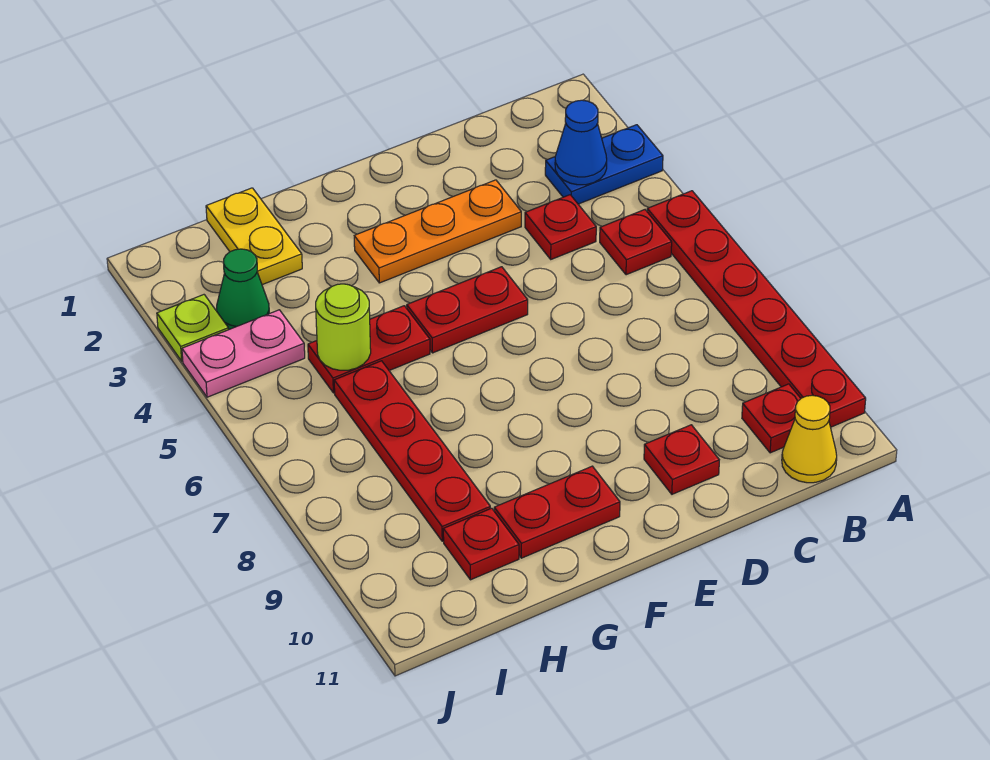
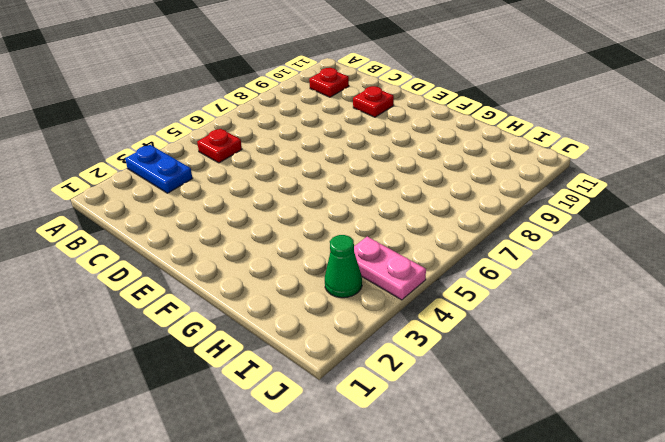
none -> red plate A5:A10 level 1
none -> yellow cone B11 level 1
none -> red plate C4 level 1

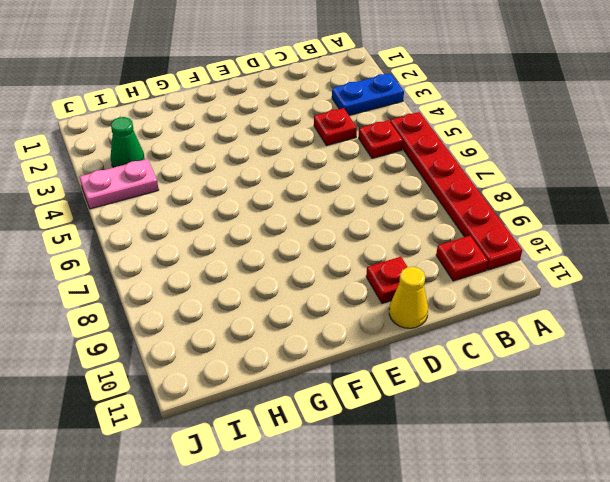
yellow cone D11 level 1 -> yellow cone B11 level 1
none -> orange plate D3:F3 level 1
none -> red plate E5:F5 level 1
none -> red plate F10:G10 level 1

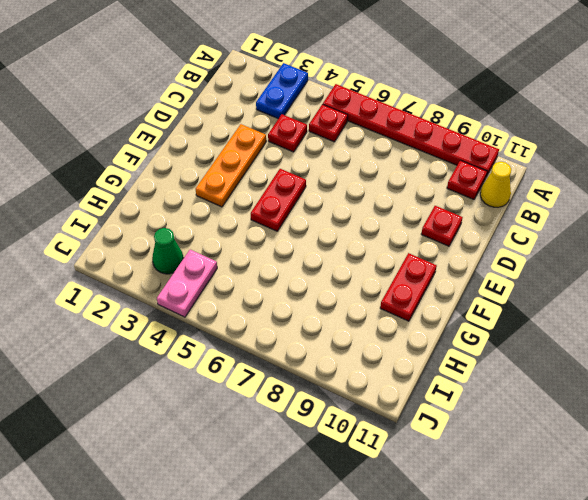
none -> red plate G5:H5 level 1
none -> yellow plate H1:H2 level 1
none -> red plate H6:H9 level 1

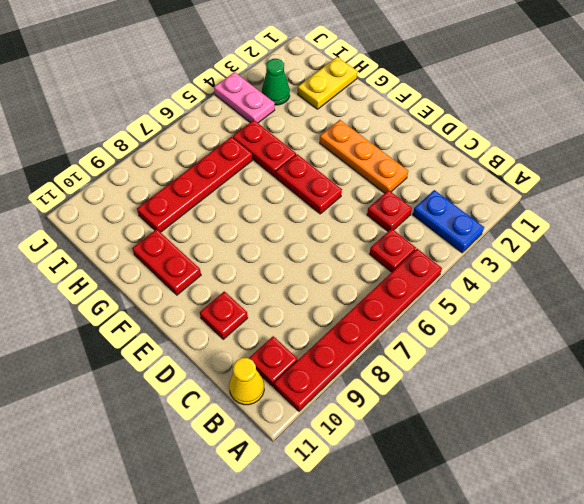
none -> red plate H10 level 1
none -> lime plate J3 level 1
none -> blue cone B3 level 2

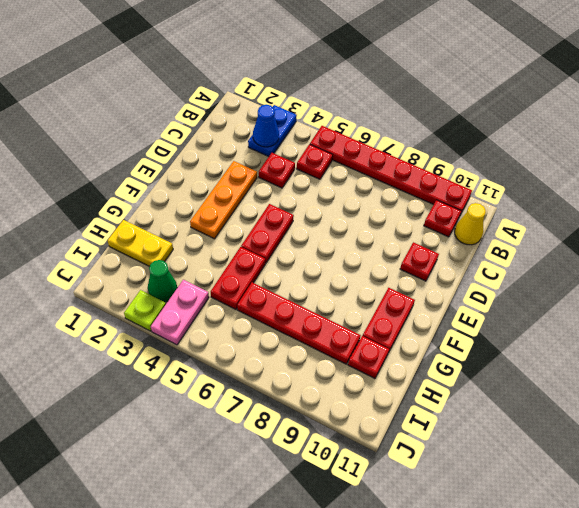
none -> lime round brick H5 level 2

